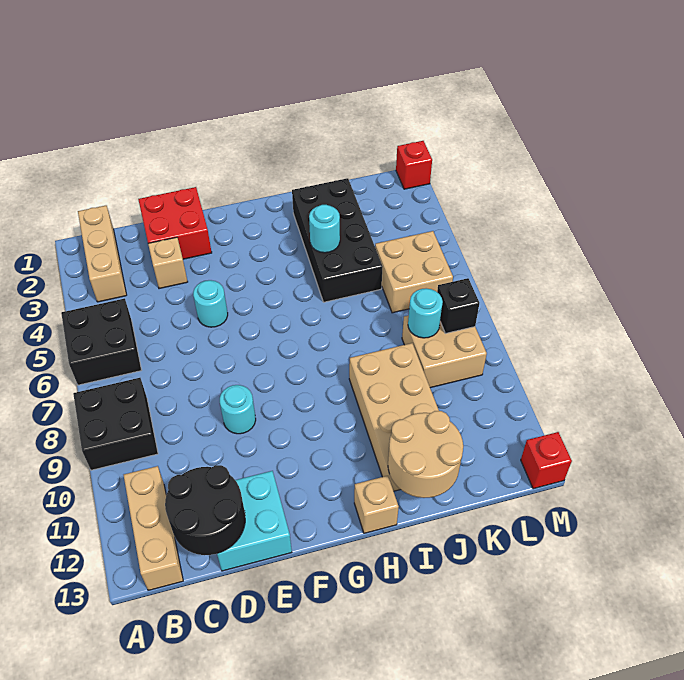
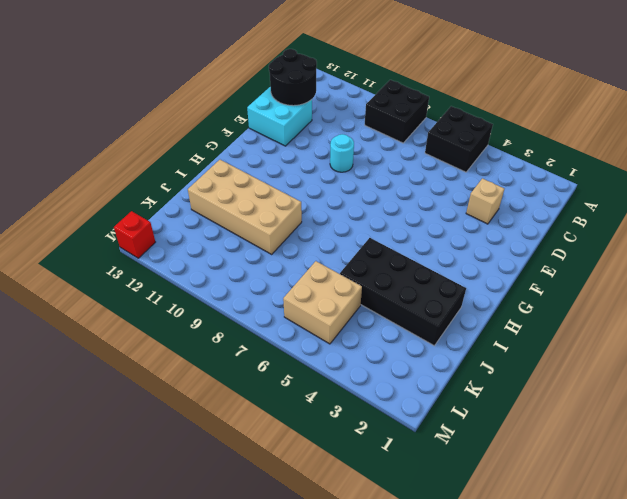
none -> tan brick B1:B3 level 1
none -> tan brick B11:B13 level 1
none -> red brick D1:E2 level 1

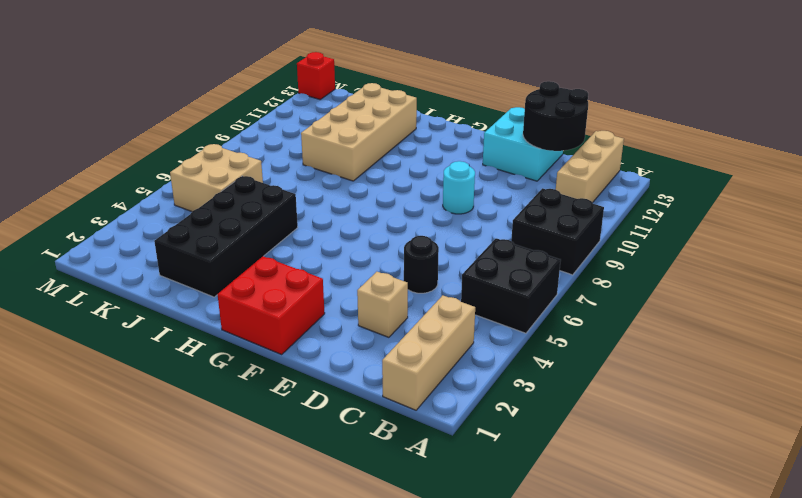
black round brick D5 level 1 -> none
red brick F1:G2 level 1 -> red brick D1:E2 level 1
none -> cyan round brick E5 level 1
none -> tan brick H13 level 1
none -> tan brick K8:L9 level 1

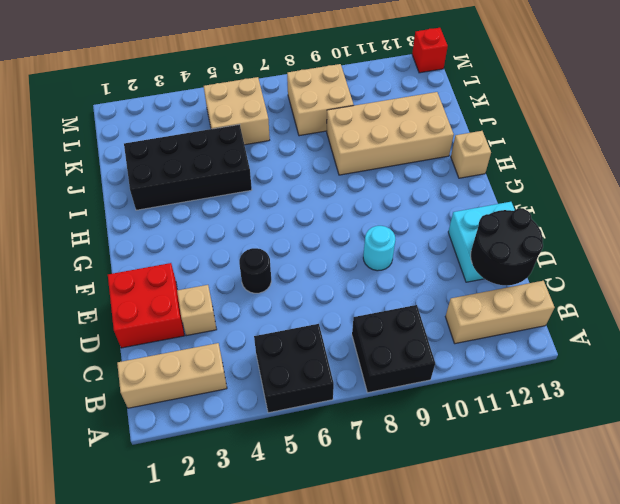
black round brick E5 level 1 -> cyan round brick E5 level 1
none -> red brick M1 level 1
none -> cyan round brick I4 level 2
none -> tan round brick I12:J13 level 2

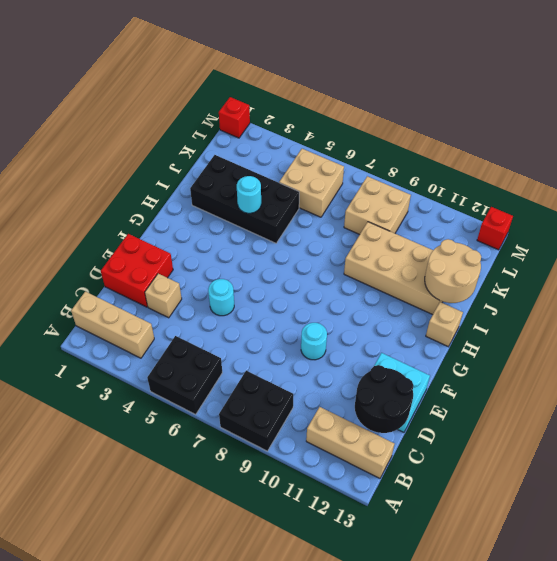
none -> cyan round brick K8 level 2
none -> black brick L8 level 2

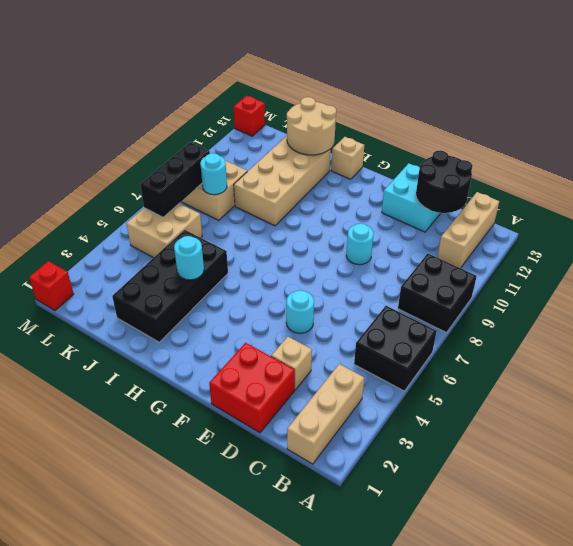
black brick L6:L8 level 2 -> black brick L8 level 2

